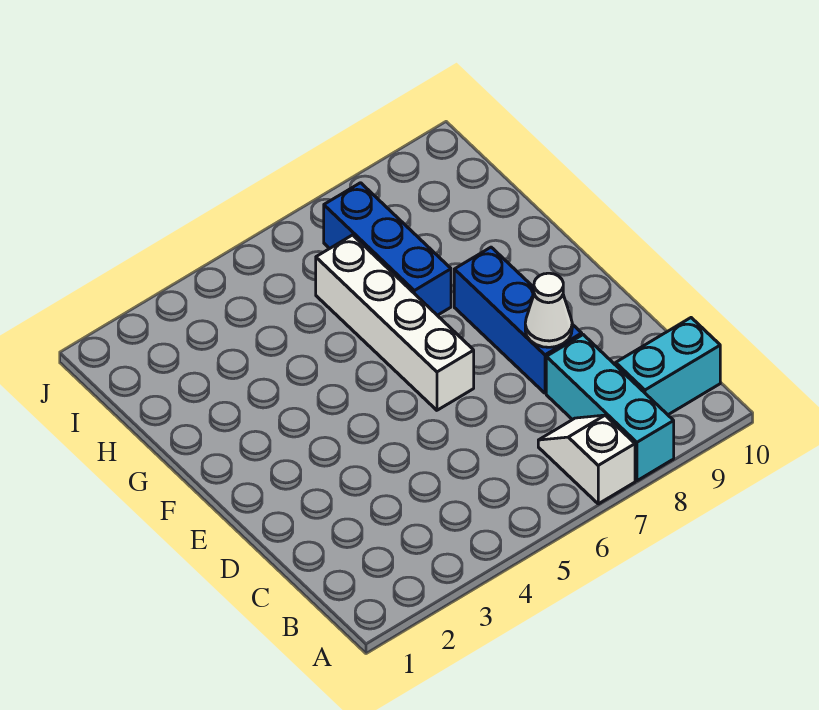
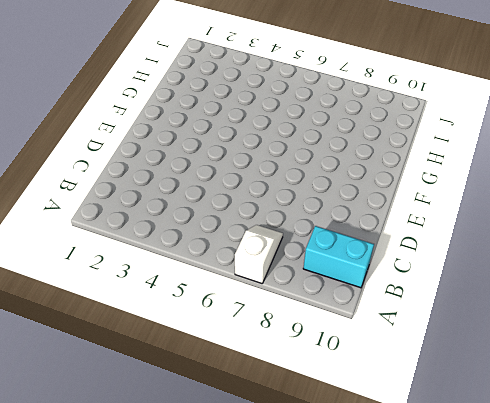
none -> cyan brick A8:C8 level 1
none -> blue brick D8:F8 level 1

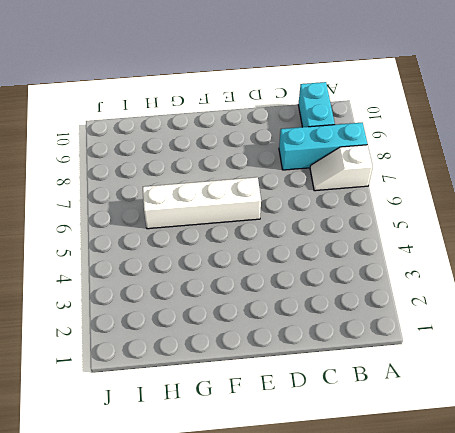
none -> blue brick D8:F8 level 1
none -> blue brick G7:I7 level 1

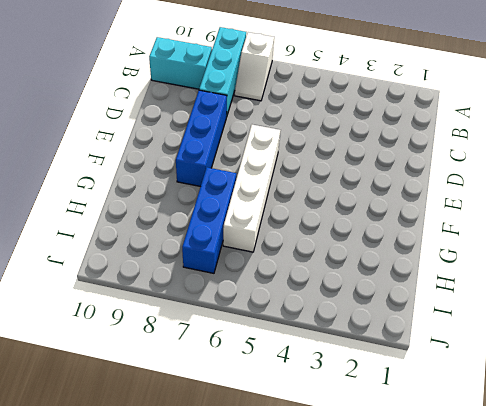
none -> white cone D8 level 2

